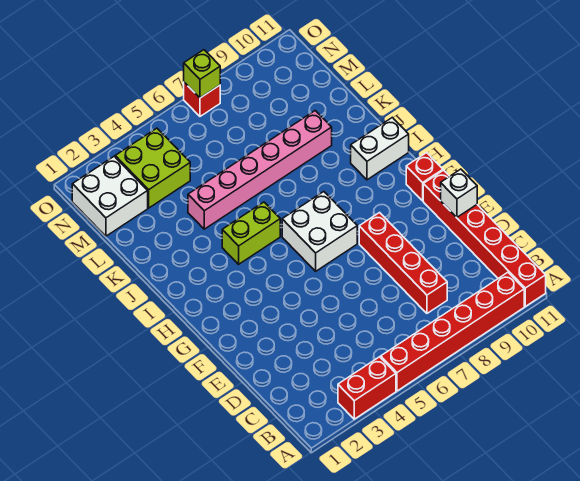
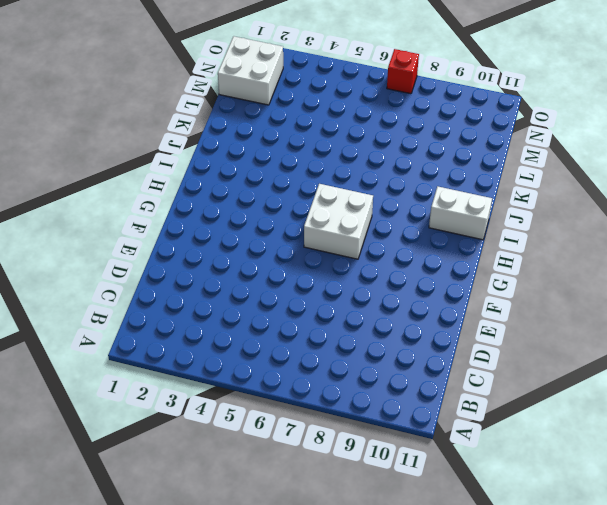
none -> red brick A3:A4 level 1
none -> red brick A5:A10 level 1
none -> red brick A11:F11 level 1

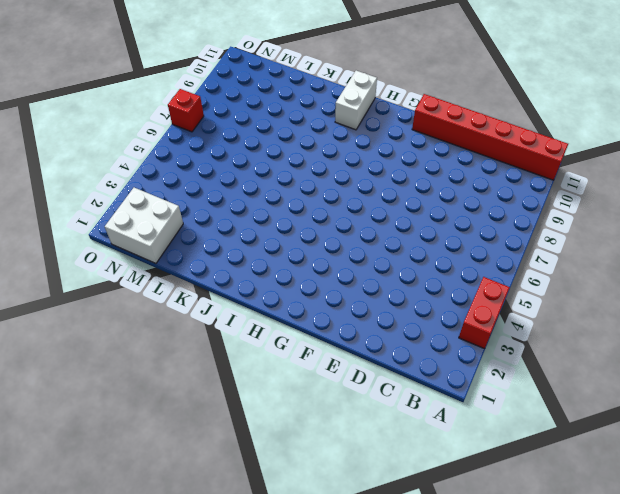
none -> red brick A5:A10 level 1
none -> red brick C8:F8 level 1
none -> white brick G6:H7 level 1

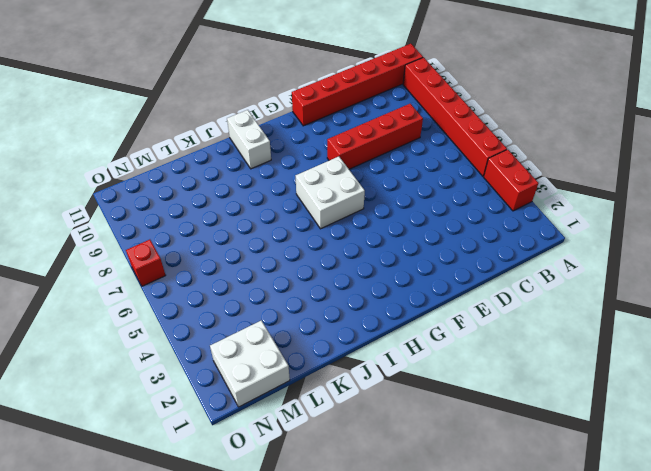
none -> red brick G11 level 1
none -> lime brick I4:I5 level 1
none -> pink brick K4:K9 level 1

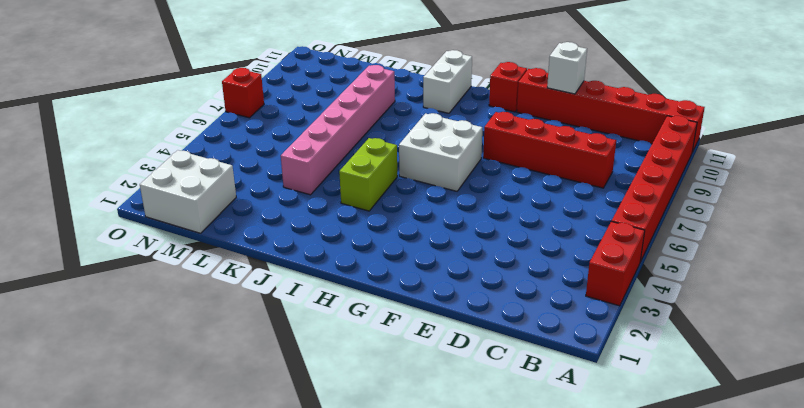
none -> lime brick M3:N4 level 1
none -> lime brick O7 level 2

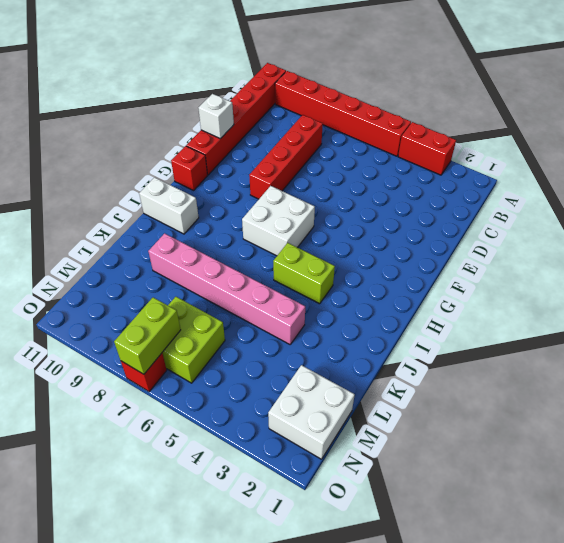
lime brick M6:N7 level 1 -> lime brick M3:N4 level 1
lime brick N7:O7 level 2 -> lime brick O7 level 2

